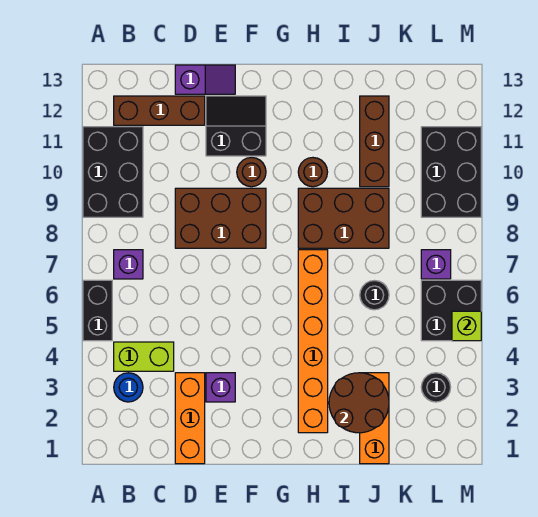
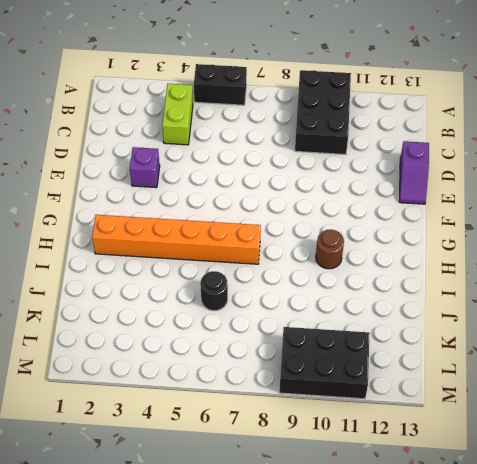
black brick A9:C10 level 1 -> black brick A9:B11 level 1
none -> blue round brick B3 level 1
none -> purple brick B7 level 1
none -> brown brick B12:D12 level 1

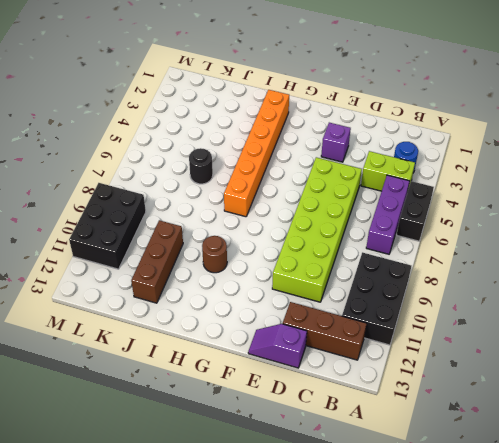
purple brick B5:B7 level 1 -> purple brick B7 level 1
lime brick D5:E10 level 1 -> brown brick D8:F9 level 1
none -> orange brick D1:D3 level 1
none -> black slope E11:F12 level 1 top 11
none -> brown round brick F10 level 1

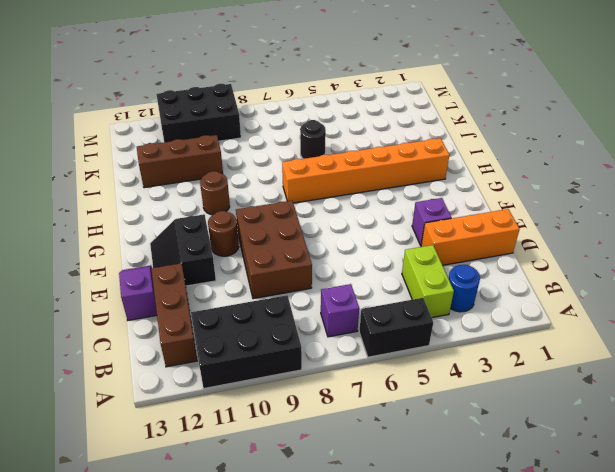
none -> brown brick H8:J9 level 1
none -> orange brick J1:J3 level 1
none -> black round brick L3 level 1

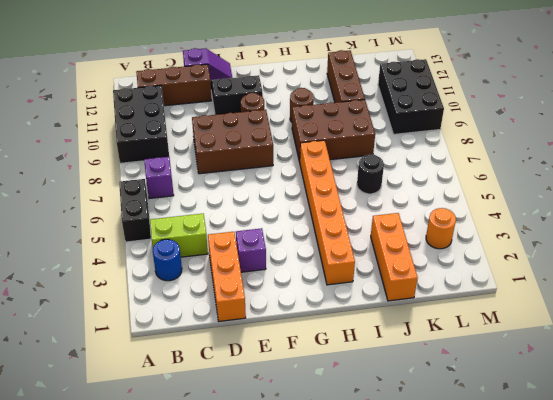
orange round brick L3 level 1 -> black round brick L3 level 1
none -> black brick L5:M6 level 1
none -> purple brick L7 level 1
none -> brown round brick I2:J3 level 2

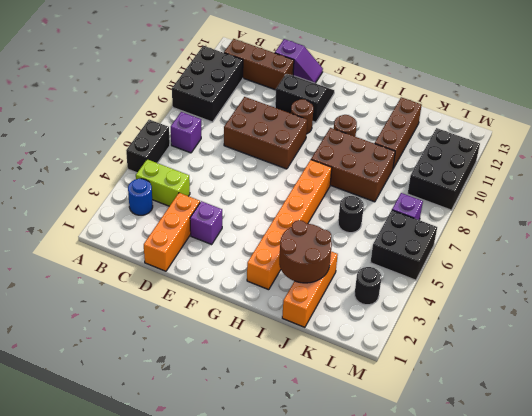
none -> lime brick M5 level 2

